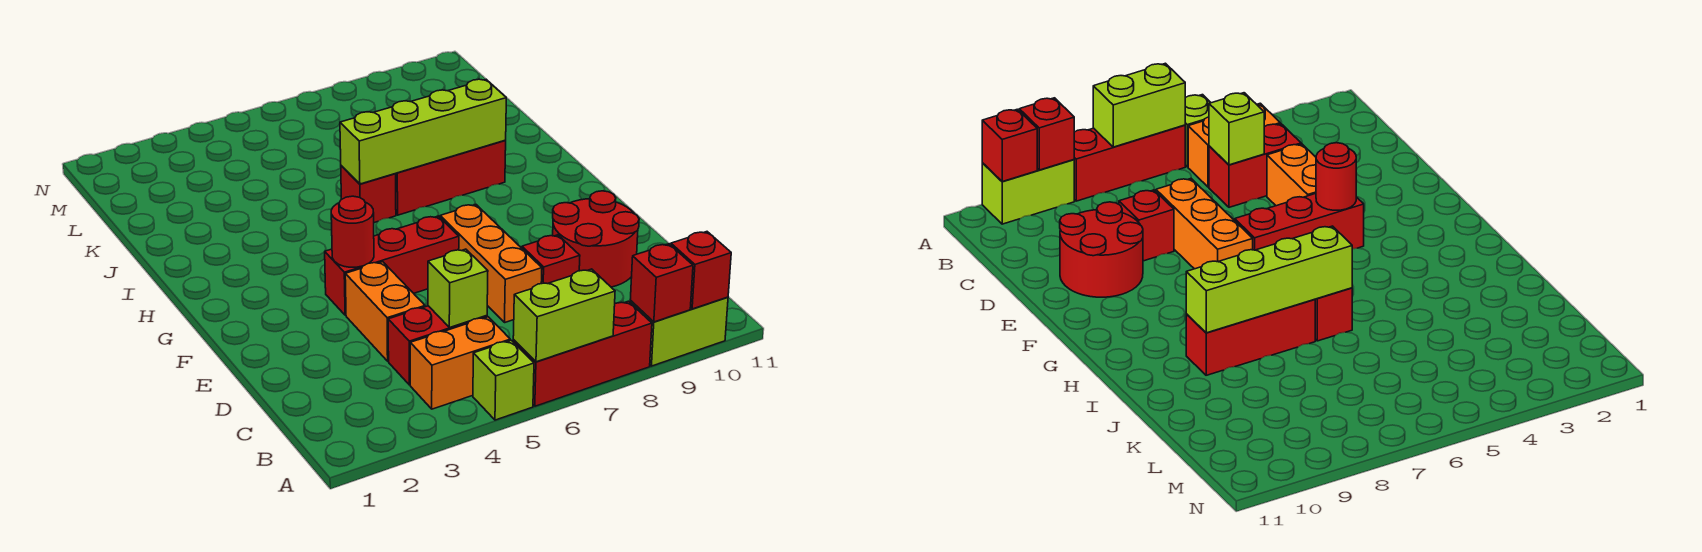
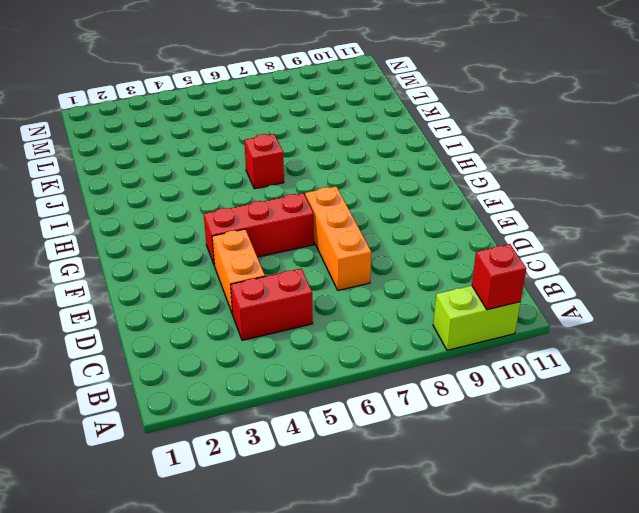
none -> lime brick A5 level 1
none -> red brick A6:A8 level 1
none -> orange brick B4:B5 level 1

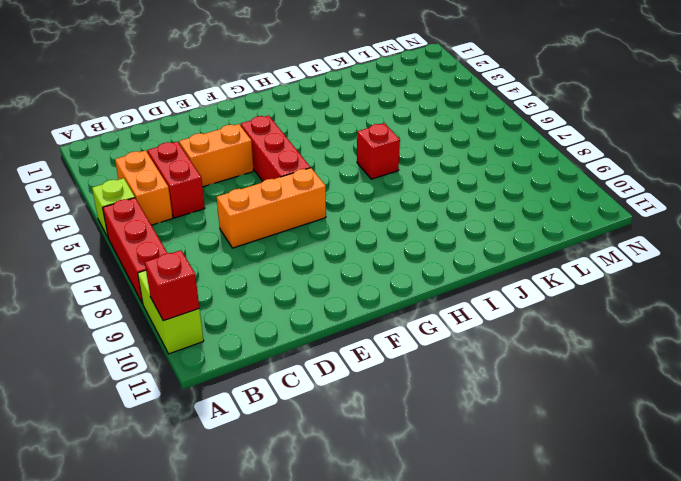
none -> red brick D8 level 1
none -> red round brick D9:E10 level 1
none -> red brick I7:I9 level 1

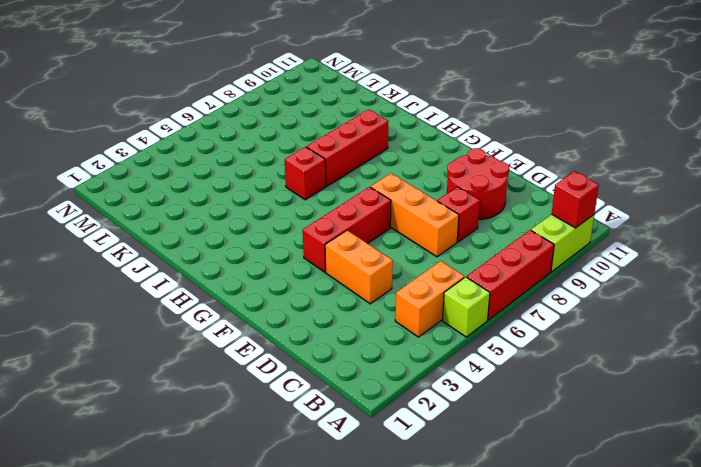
none -> red brick C4:C5 level 1
none -> lime brick A6:A7 level 2
none -> red brick A9 level 2

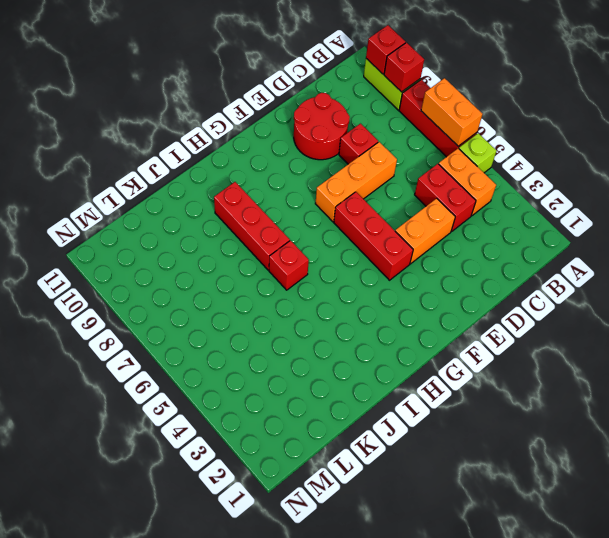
orange brick A6:A7 level 2 -> lime brick A6:A7 level 2
none -> lime brick C5 level 2
none -> red round brick F4 level 2
none -> lime brick I6:I9 level 2

